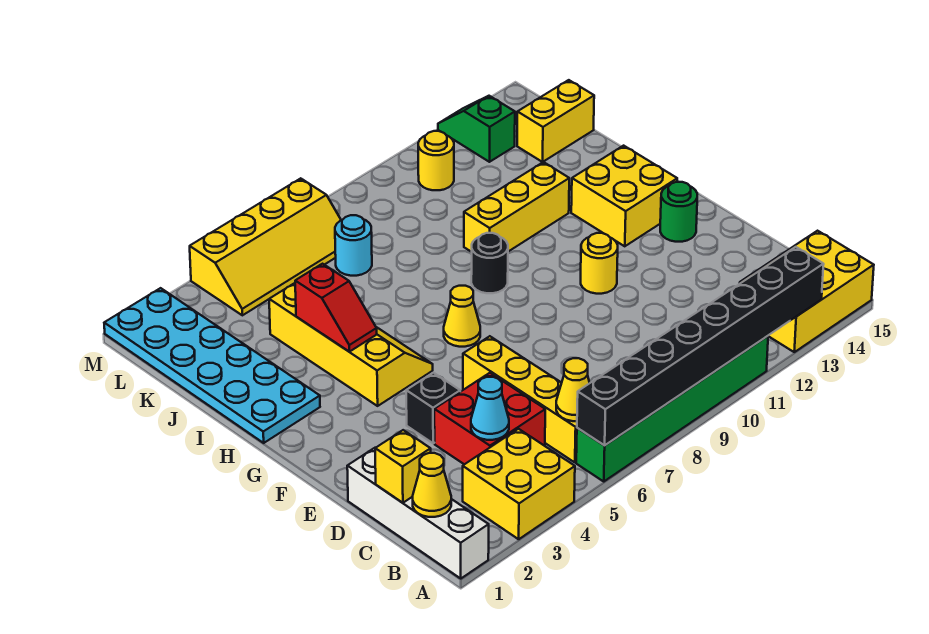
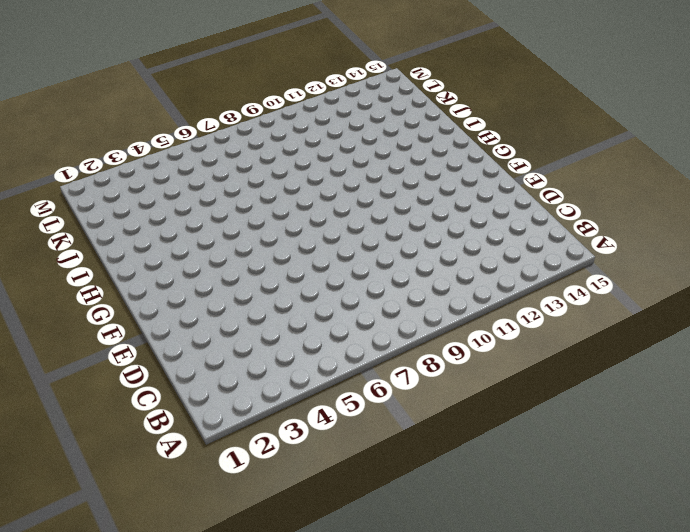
none -> white brick A1:D1 level 1
none -> yellow brick A3:B4 level 1
none -> green brick A6:A11 level 1

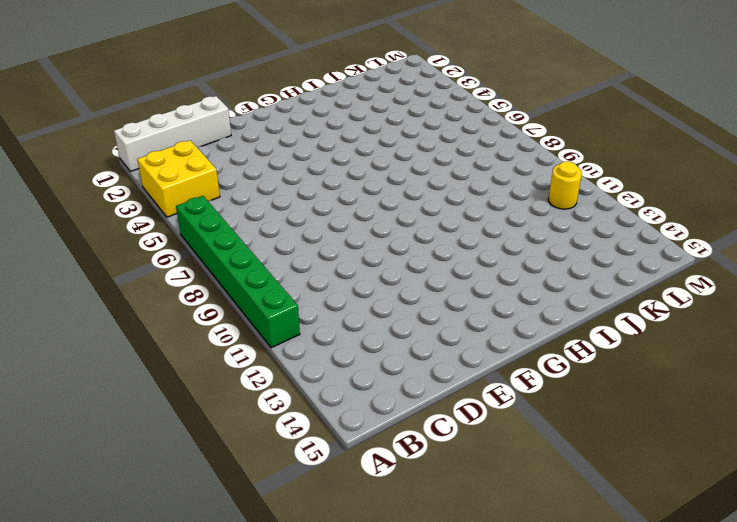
none -> yellow brick A13:B15 level 1
none -> yellow brick B6:E6 level 1
none -> red brick C4:D5 level 1

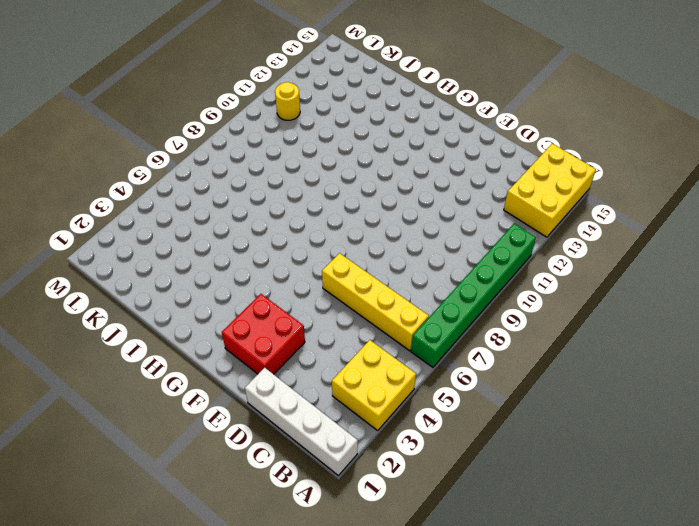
red brick E2:F3 level 1 -> red brick C4:D5 level 1
none -> black brick E4 level 1
none -> yellow round brick F11 level 1
none -> green round brick F14 level 1

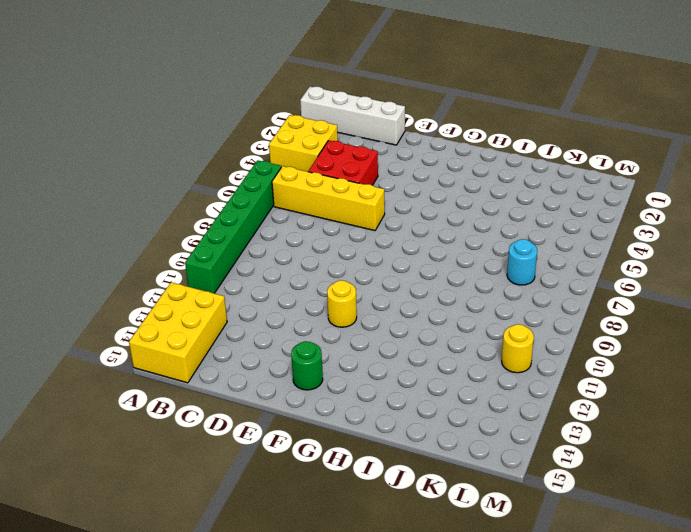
none -> black brick E4 level 1
none -> yellow slope G4:J5 level 1 top 4
none -> yellow cone G7 level 1

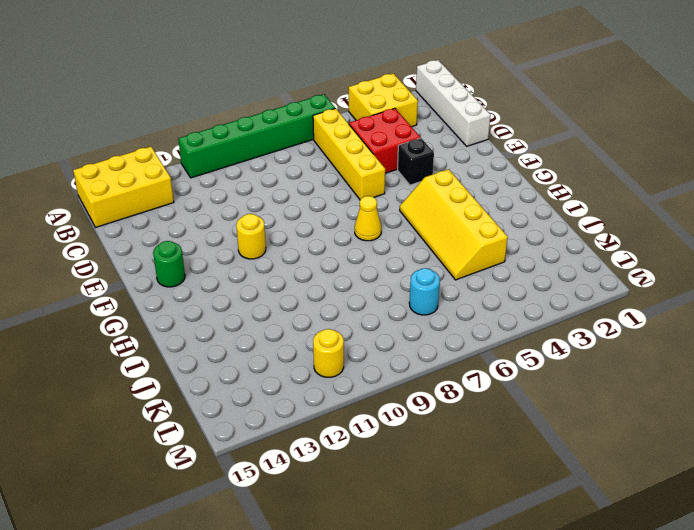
none -> yellow brick G13:H14 level 1
none -> cyan plate H1:M2 level 1
none -> black round brick H9 level 1

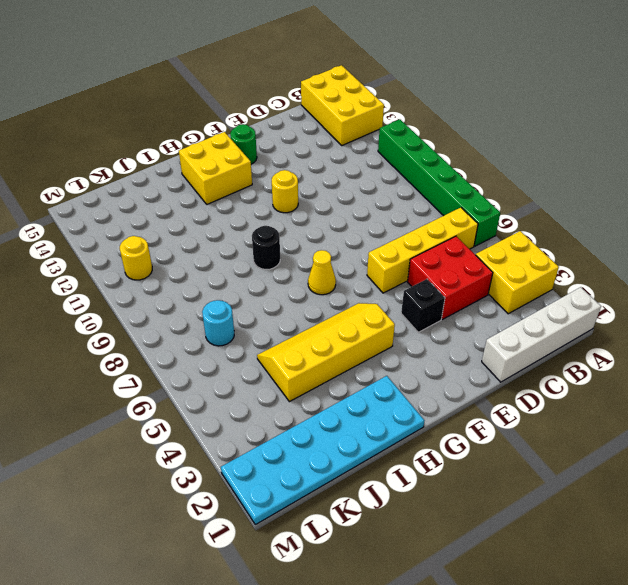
none -> yellow brick I10:I12 level 1
none -> yellow brick K14:K15 level 1
none -> yellow slope L4:M7 level 1 top M

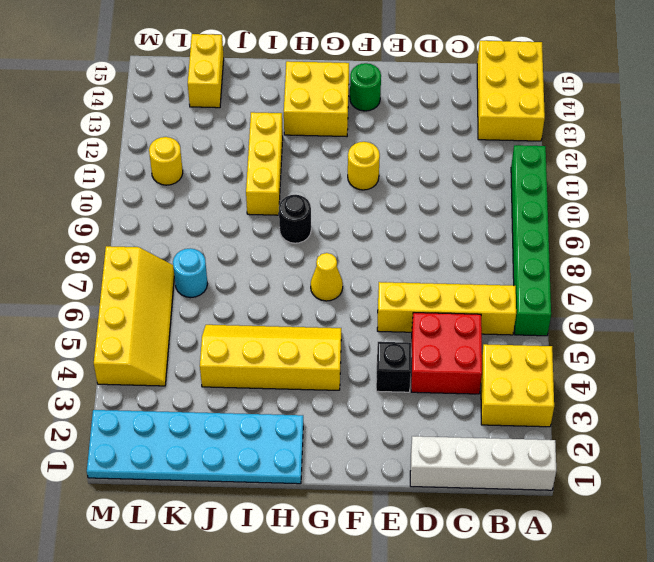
none -> green slope L13:M13 level 1 top L
none -> black brick A6:A13 level 2
none -> yellow cone B1 level 2

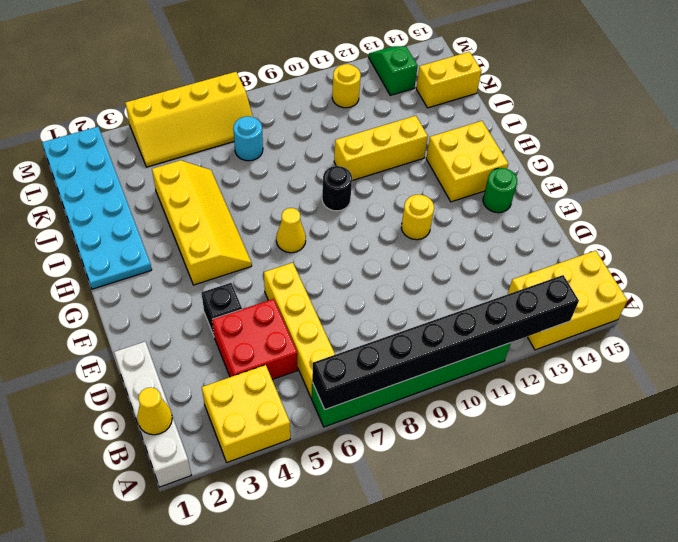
none -> yellow cone B6 level 2
none -> yellow brick C1 level 2
none -> cyan cone C4 level 2

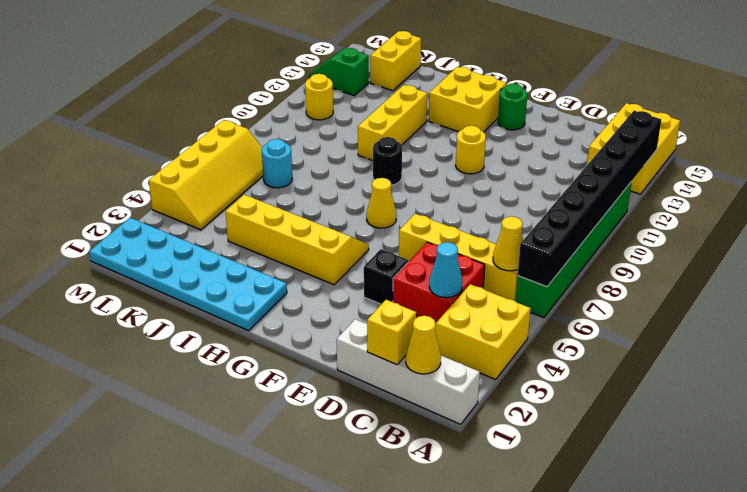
none -> red slope H4:I4 level 2 top I

